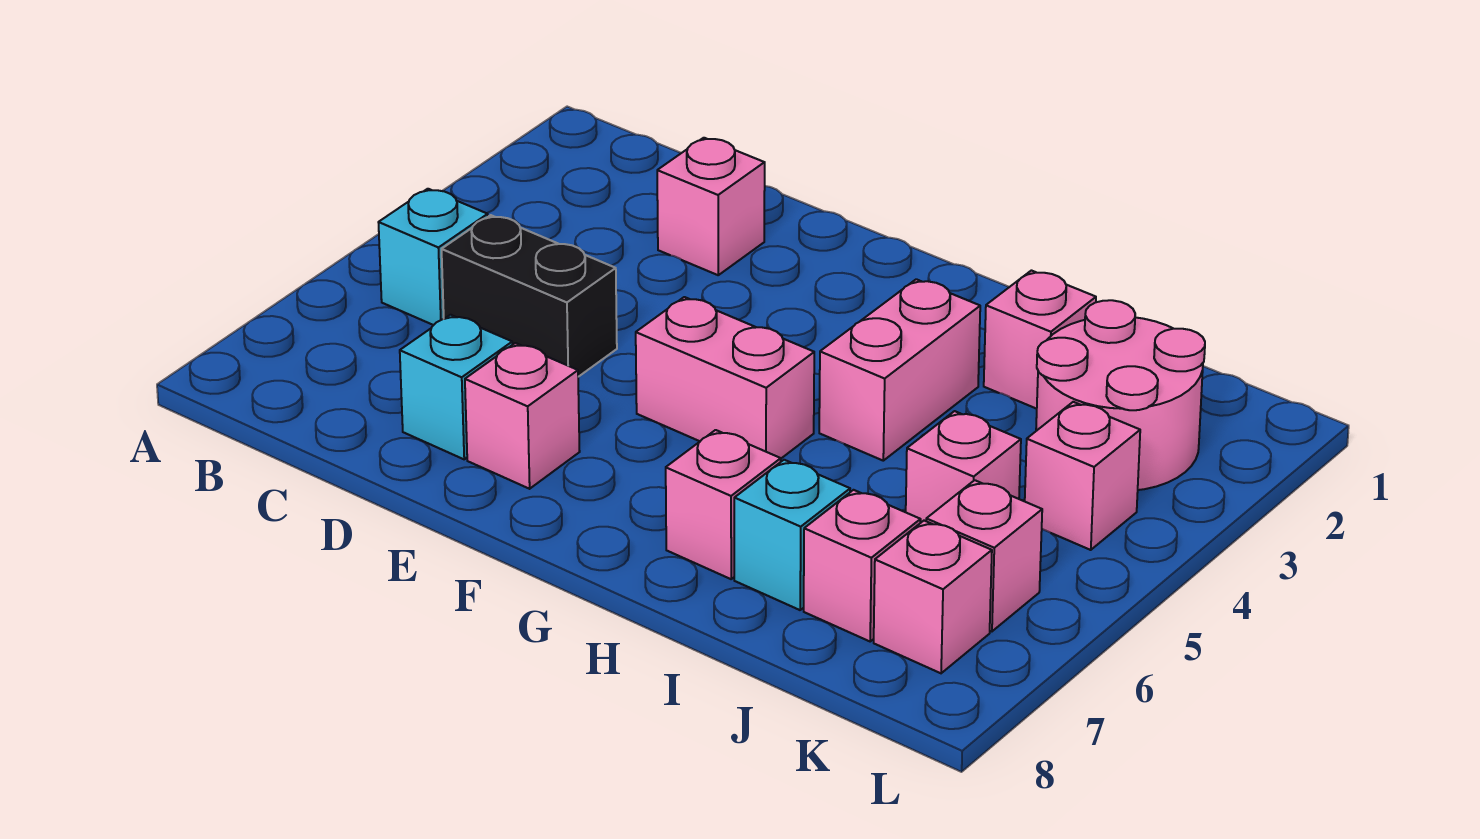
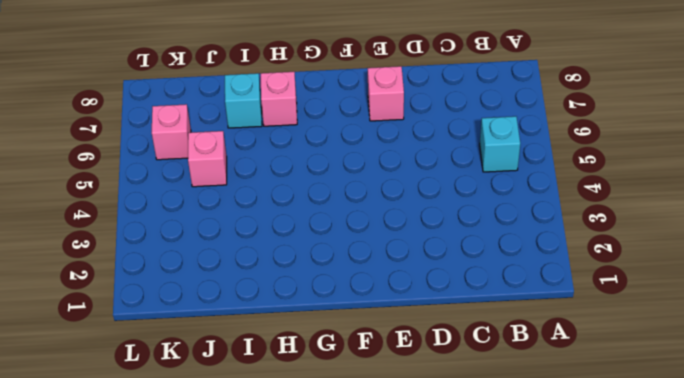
none -> black brick C5:D5 level 1
none -> pink brick D2 level 1
none -> cyan brick D7 level 1

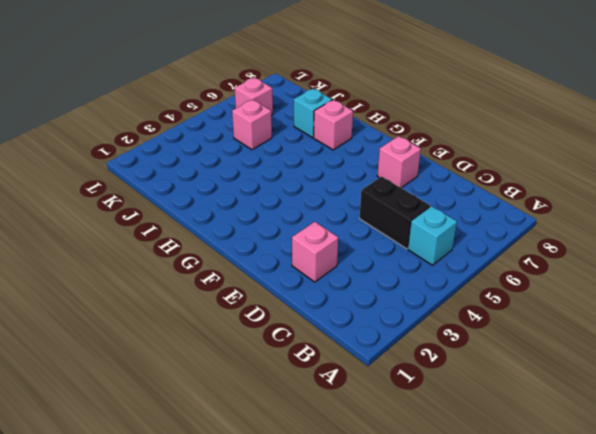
none -> cyan brick D7 level 1
none -> pink brick F5:G5 level 1
none -> pink brick H3:H4 level 1

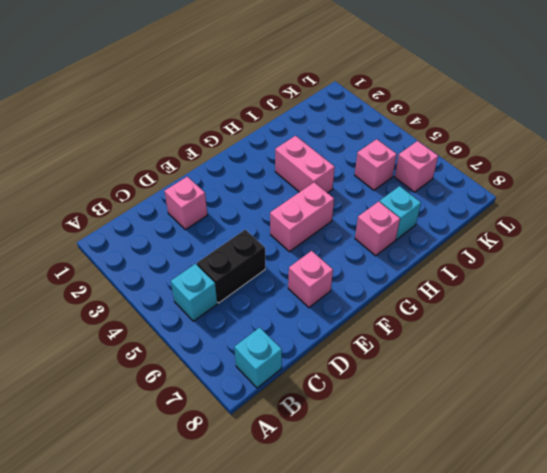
cyan brick B8 level 1 -> cyan brick D7 level 1
none -> pink brick I2 level 1
none -> pink round brick J2:K3 level 1
none -> pink brick J7 level 1

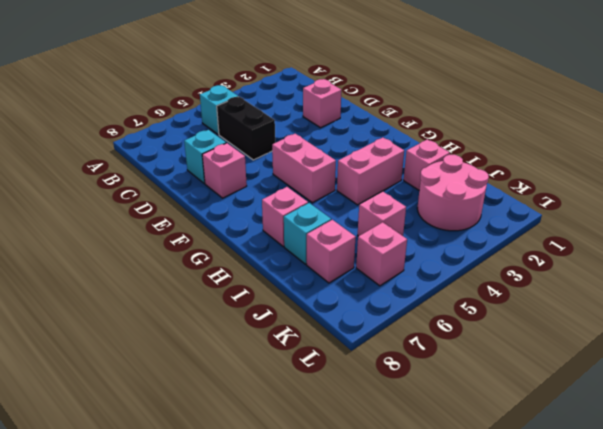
none -> pink brick K4 level 1
none -> pink brick K7 level 1

